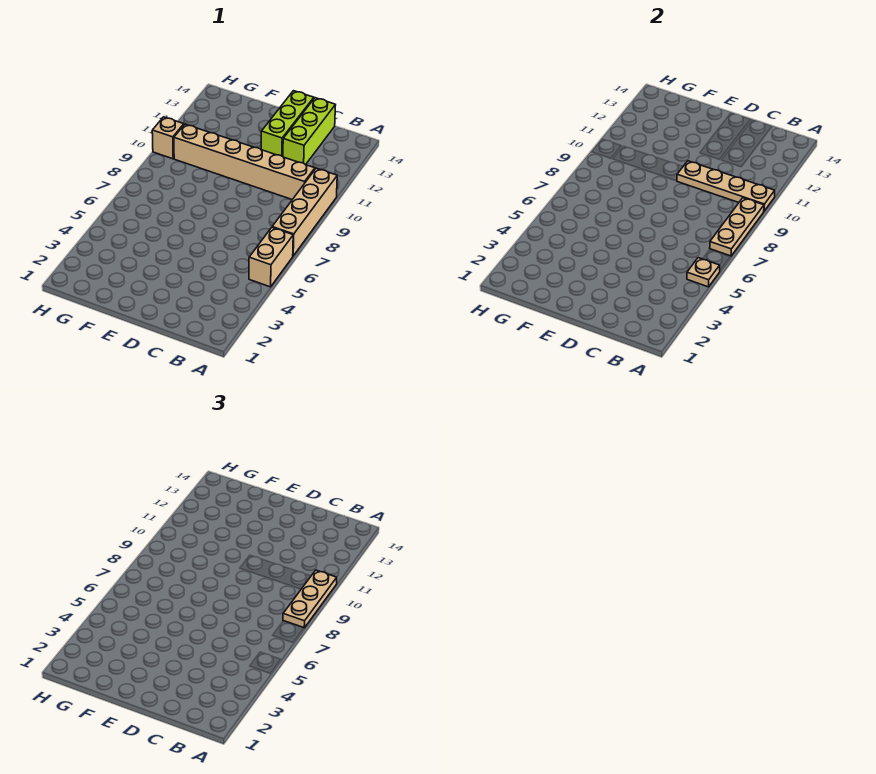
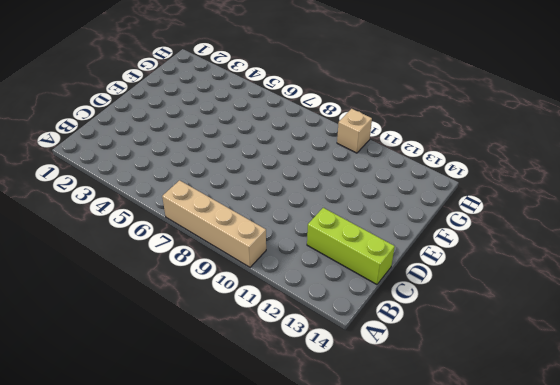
none -> tan brick A5:A6 level 1
none -> tan brick B10:G10 level 1

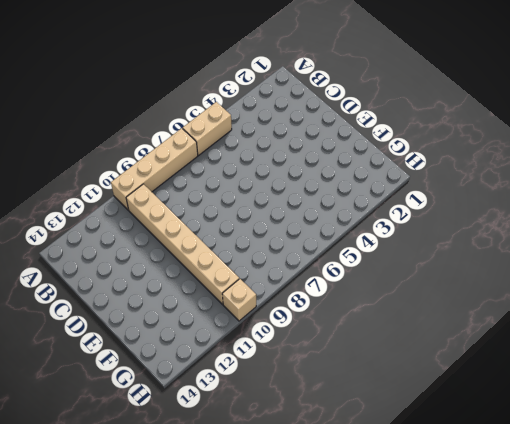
none -> lime brick C12:C14 level 1
none -> lime brick D12:D14 level 1

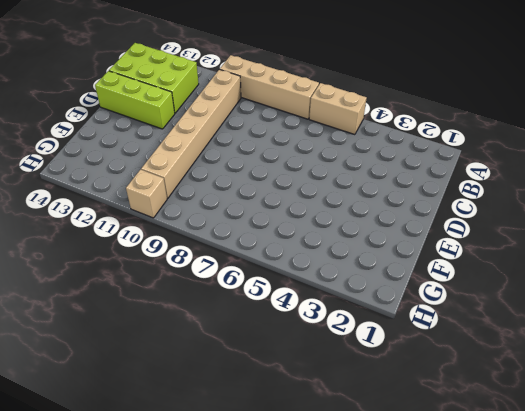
lime brick B12:C14 level 1 -> lime brick C12:C14 level 1
none -> tan plate A5 level 2
none -> tan plate A7:A9 level 2

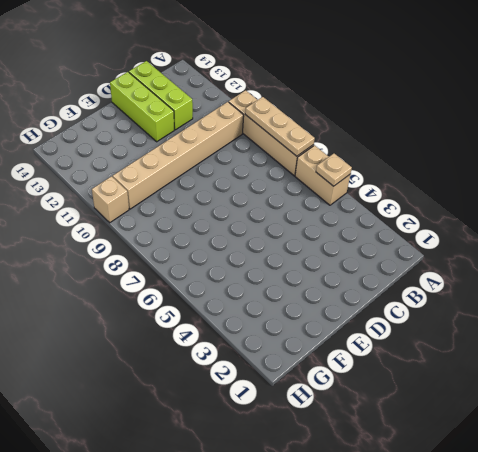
none -> tan plate A10:D10 level 2
none -> tan plate A8:A10 level 3

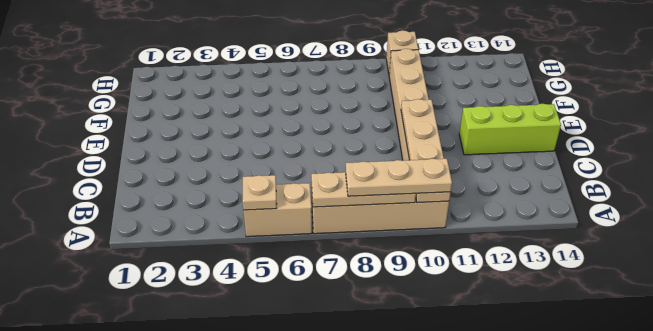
none -> lime brick C12:C14 level 1

